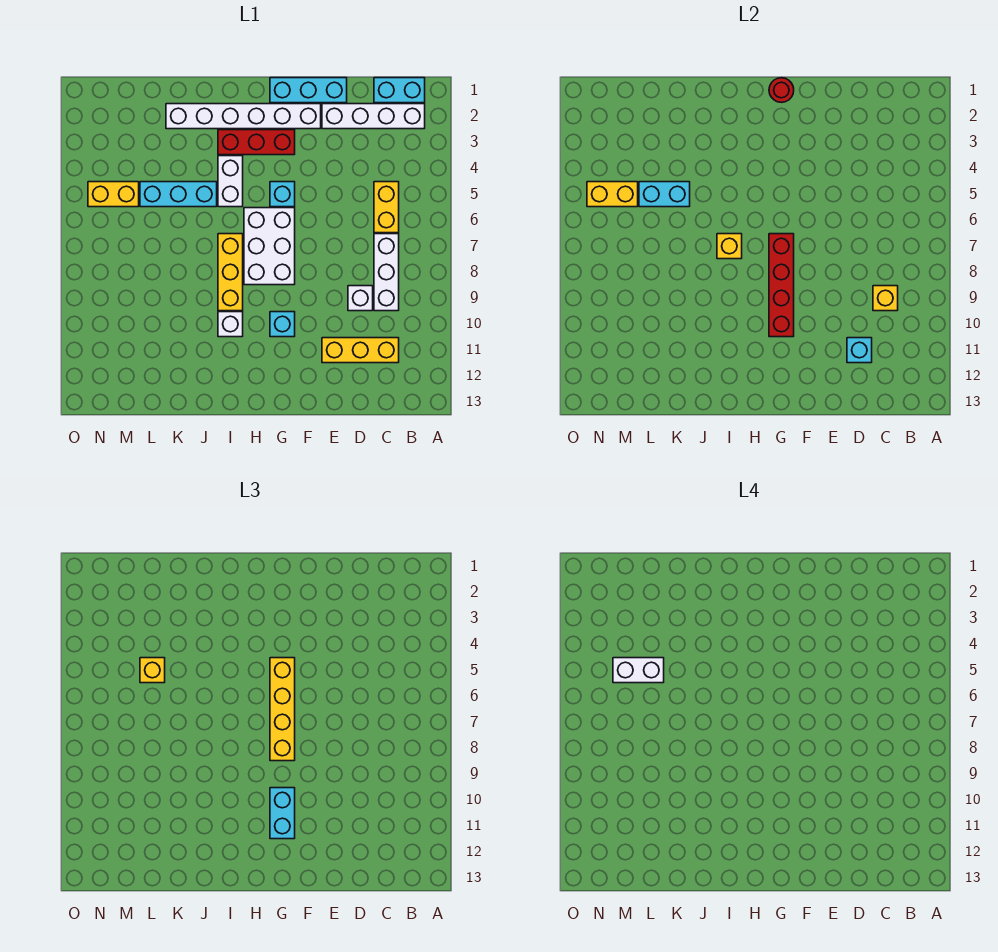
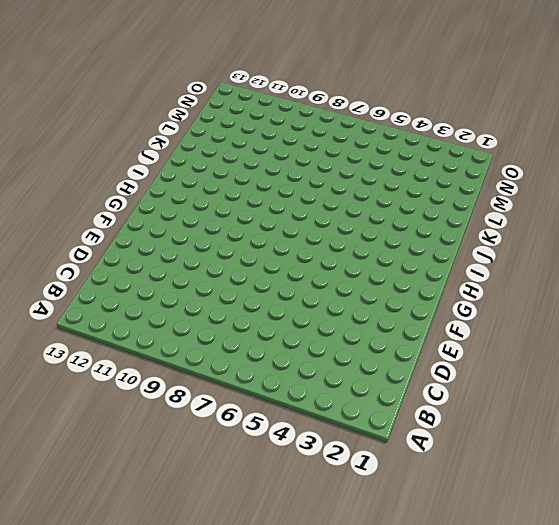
none -> cyan brick B1:C1 level 1
none -> white brick B2:E2 level 1
none -> yellow brick C5:C6 level 1

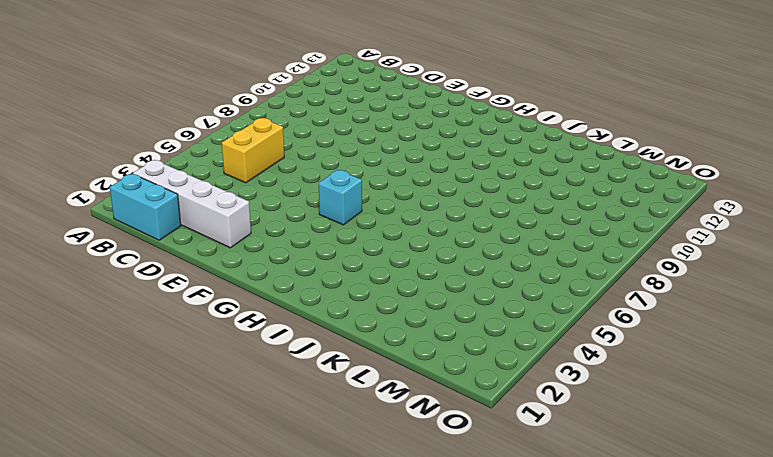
none -> white brick C7:C9 level 1
none -> yellow brick C11:E11 level 1
none -> white brick D9 level 1

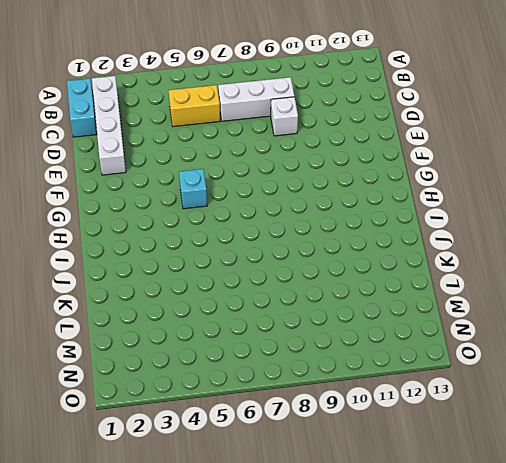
none -> yellow brick C11:E11 level 1
none -> cyan brick E1:G1 level 1
none -> white brick F2:K2 level 1

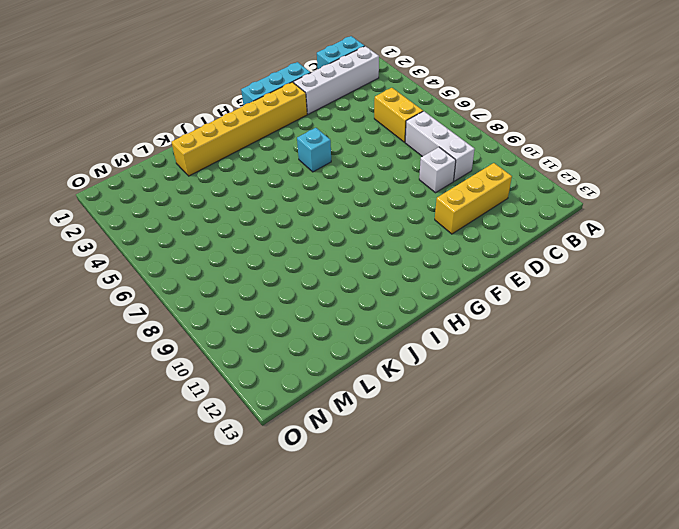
yellow brick F2:K2 level 1 -> white brick F2:K2 level 1
none -> red brick G3:I3 level 1
none -> white brick G6:H8 level 1
none -> cyan brick G10 level 1

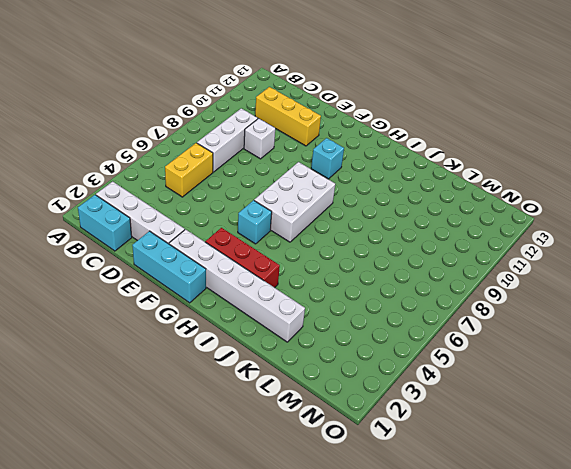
none -> white brick I4:I5 level 1
none -> yellow brick I7:I9 level 1
none -> white brick I10 level 1

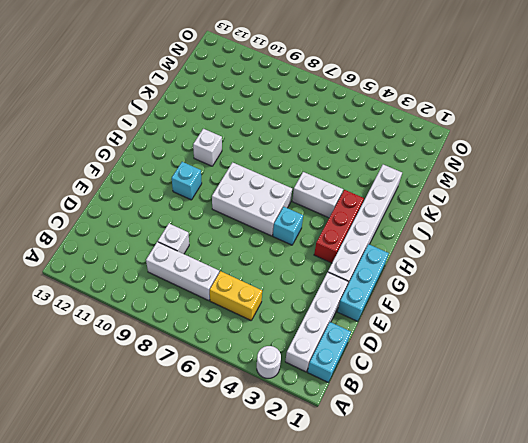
white round brick A3 level 1 -> none
none -> yellow brick C11:E11 level 1
none -> yellow brick I7:I9 level 1
none -> cyan brick J5:L5 level 1

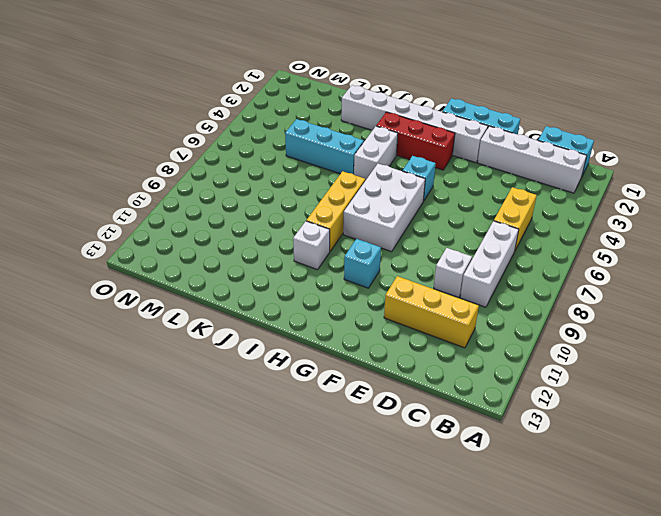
none -> yellow brick M5:N5 level 1
none -> yellow brick C9 level 2
none -> cyan brick D11 level 2

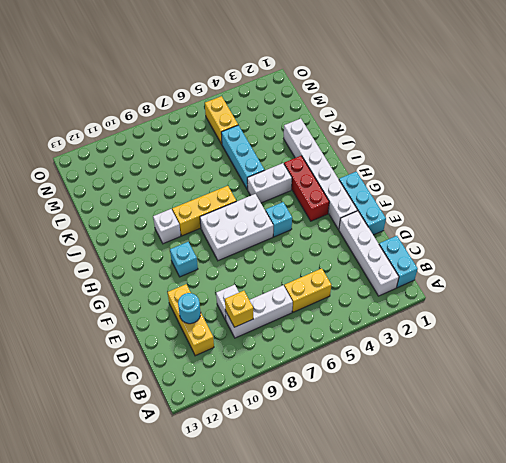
cyan round brick D11 level 2 -> cyan brick D11 level 2
none -> red round brick G1 level 2
none -> red brick G7:G10 level 2
none -> yellow brick I7 level 2

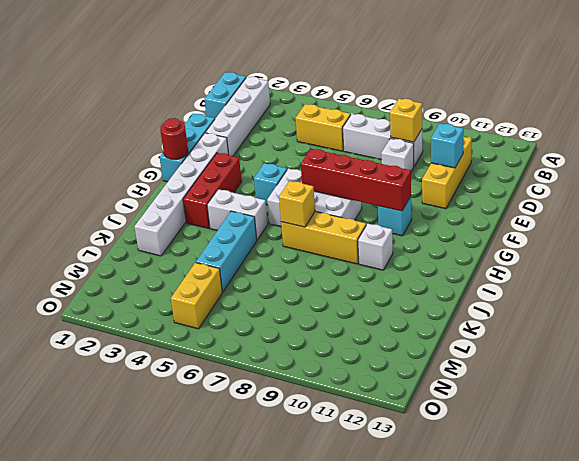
none -> cyan brick K5:L5 level 2
none -> yellow brick M5:N5 level 2
none -> yellow brick G5:G8 level 3

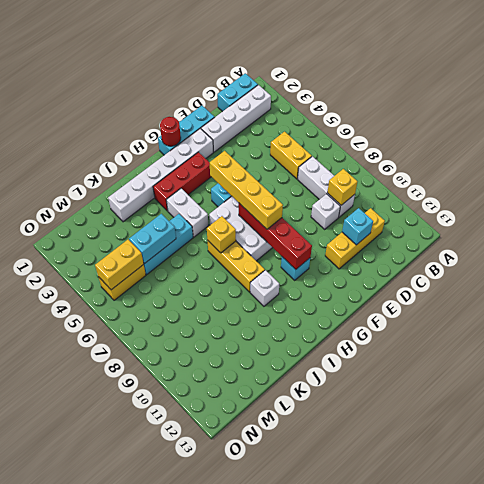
none -> cyan brick G10:G11 level 3
none -> yellow brick L5 level 3
none -> white brick L5:M5 level 4

